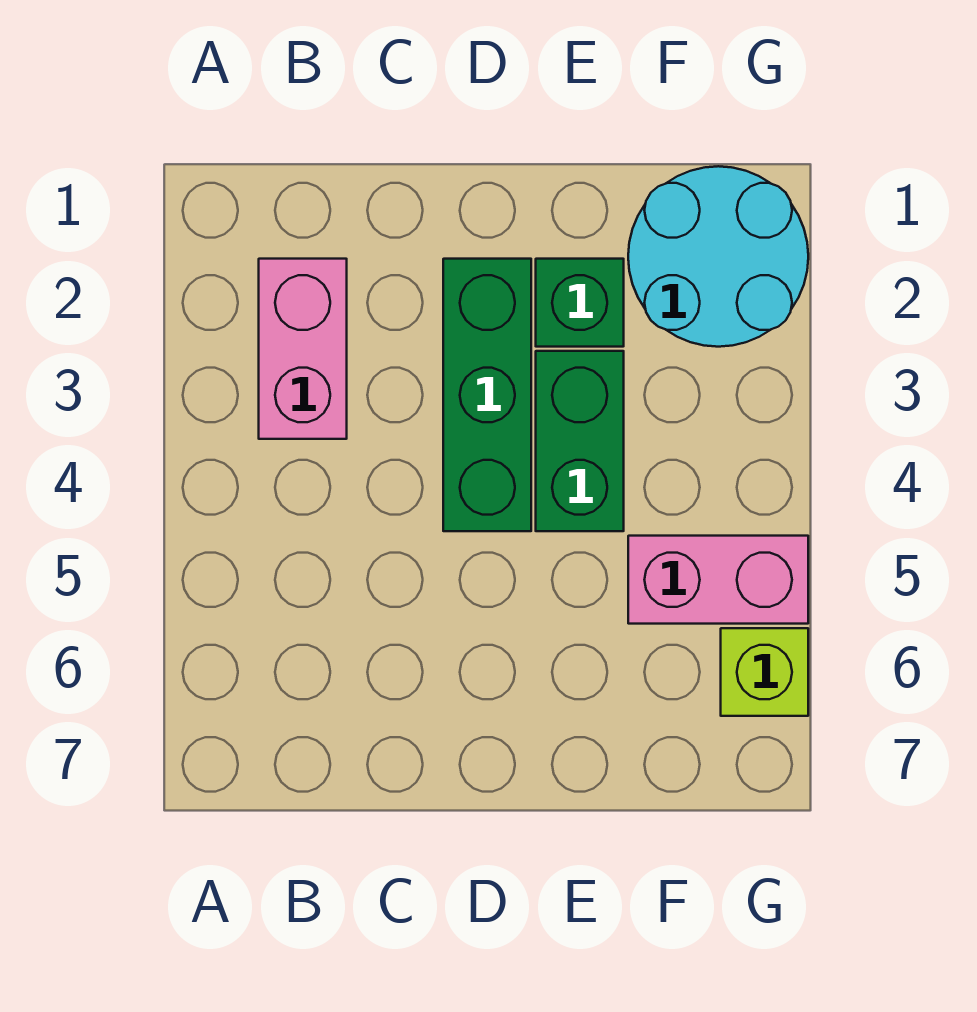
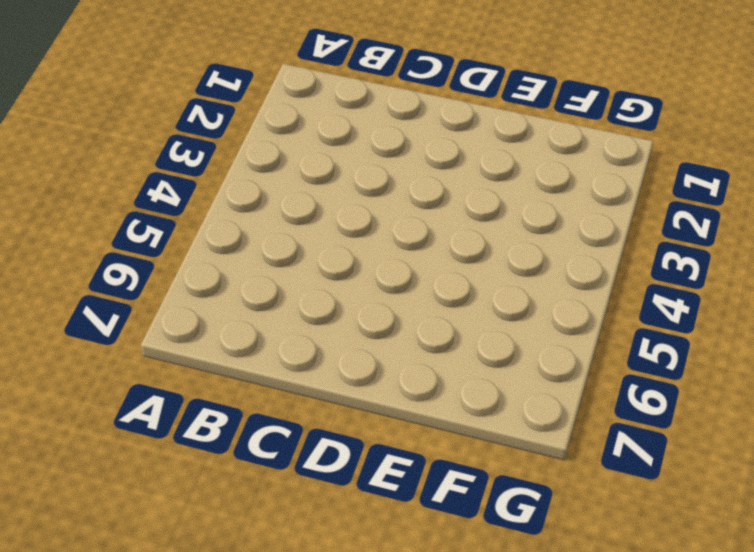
none -> pink brick B2:B3 level 1
none -> green brick D2:D4 level 1

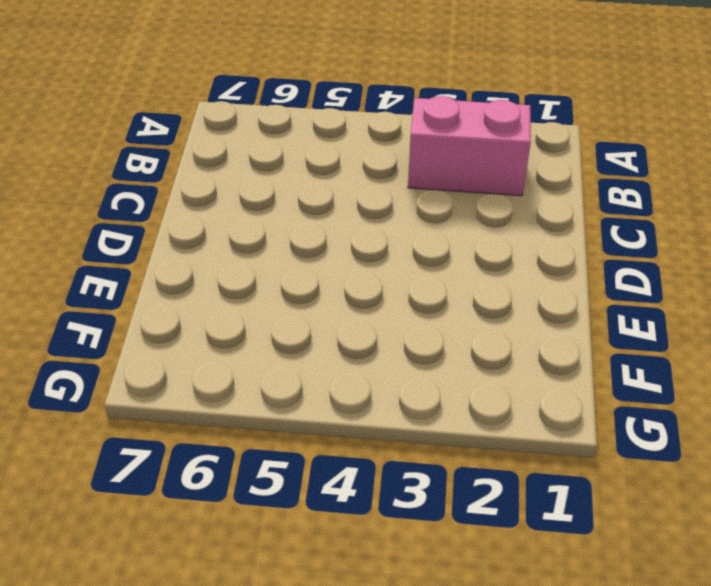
none -> green brick D2:D4 level 1
none -> green brick E2 level 1

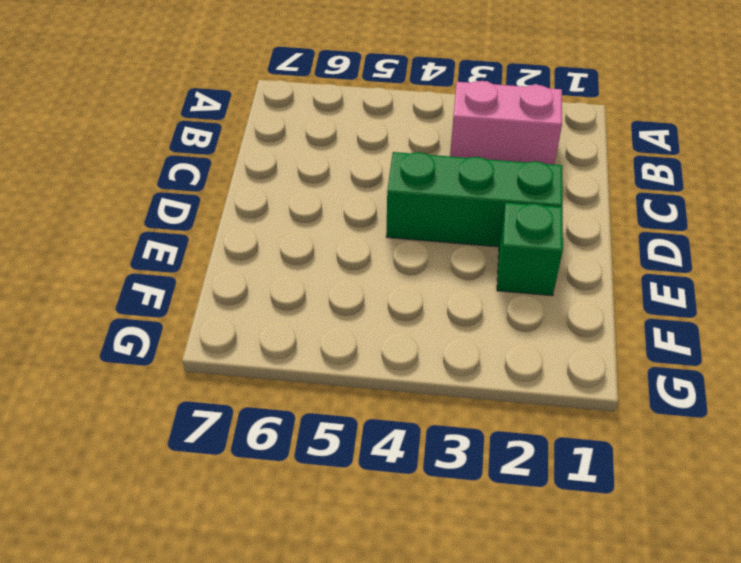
none -> green brick E3:E4 level 1
none -> cyan round brick F1:G2 level 1

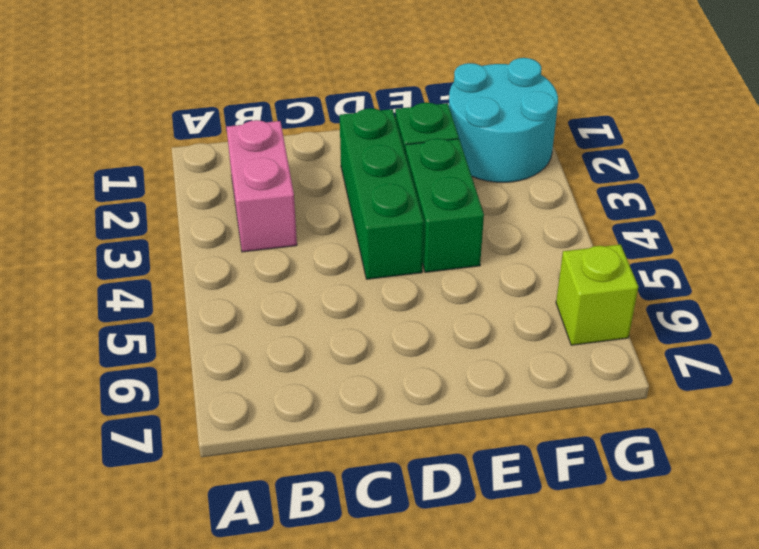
none -> pink brick F5:G5 level 1

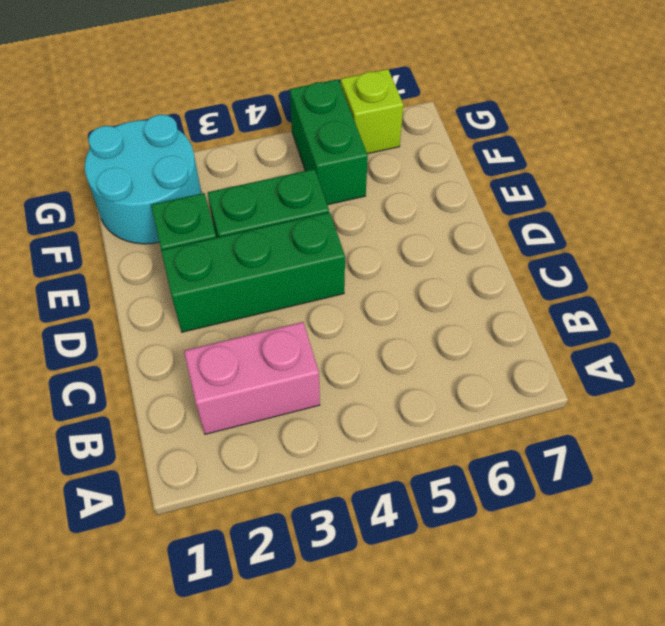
green brick F5:G5 level 1 -> pink brick F5:G5 level 1

